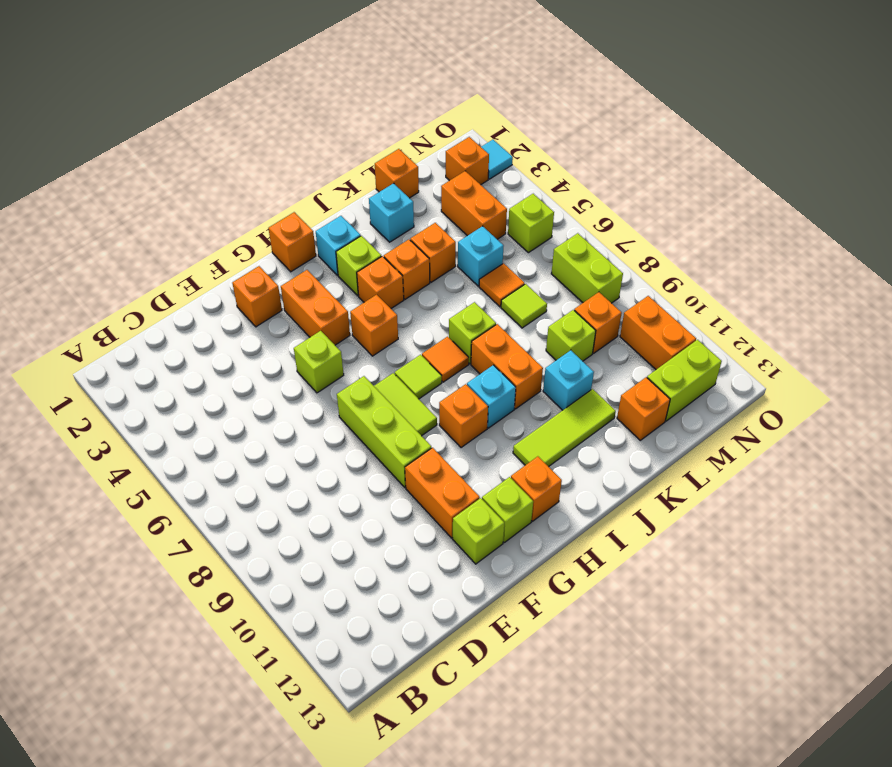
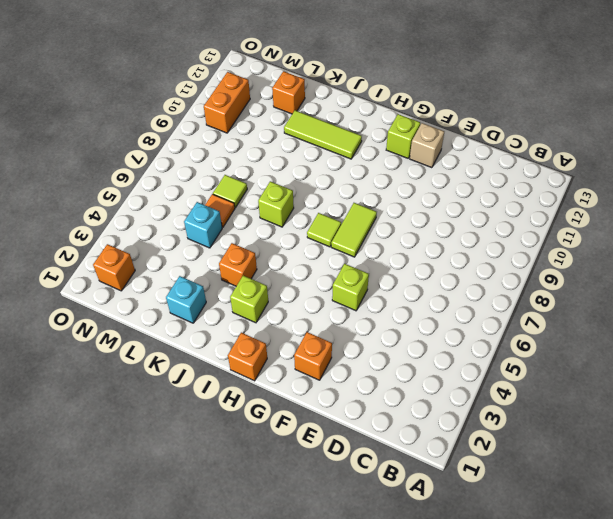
tan brick F12 level 1 -> lime brick F12 level 1
none -> lime brick F7:F9 level 1
none -> orange brick F10:F11 level 1
none -> orange brick G3:G4 level 1
none -> orange brick H5 level 1

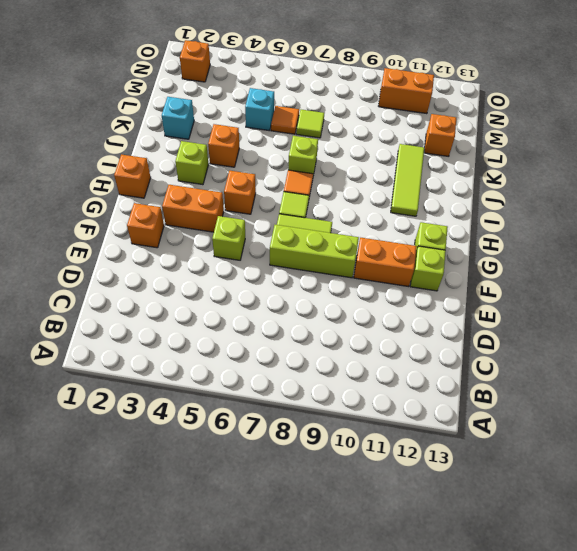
none -> orange brick H9 level 1
none -> orange brick H12 level 1
none -> cyan brick I2 level 1
none -> orange brick I4 level 1

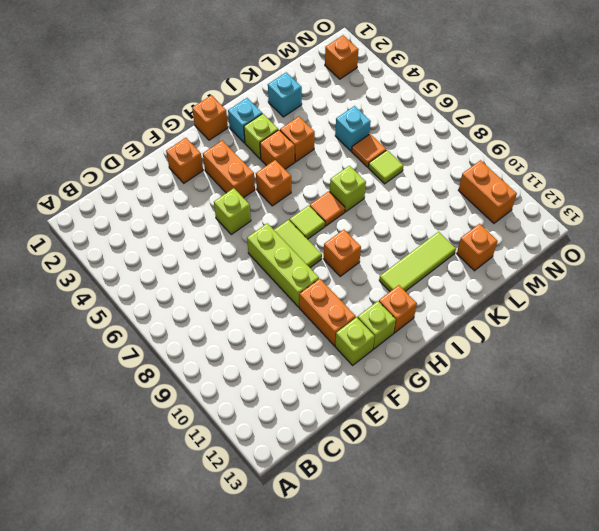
none -> cyan brick I9 level 1
none -> orange brick J8:J9 level 1
none -> orange brick K4 level 1
none -> cyan brick K10 level 1

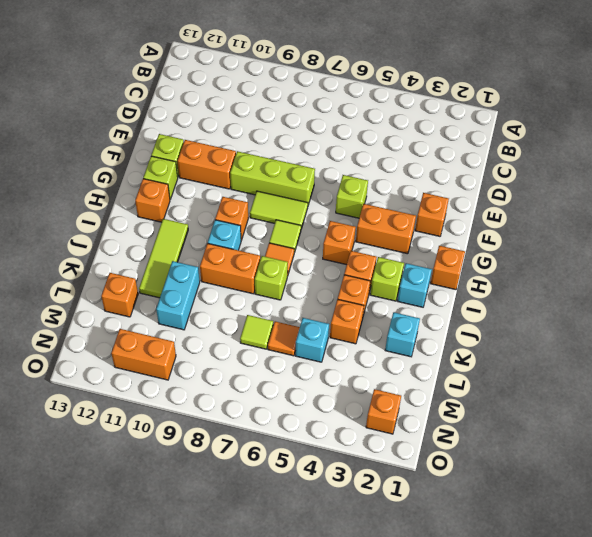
cyan brick K10:L10 level 1 -> cyan brick K10 level 1
none -> orange brick L1 level 1
none -> lime brick L9 level 1
none -> orange brick M3:M4 level 1
none -> orange brick M9 level 1

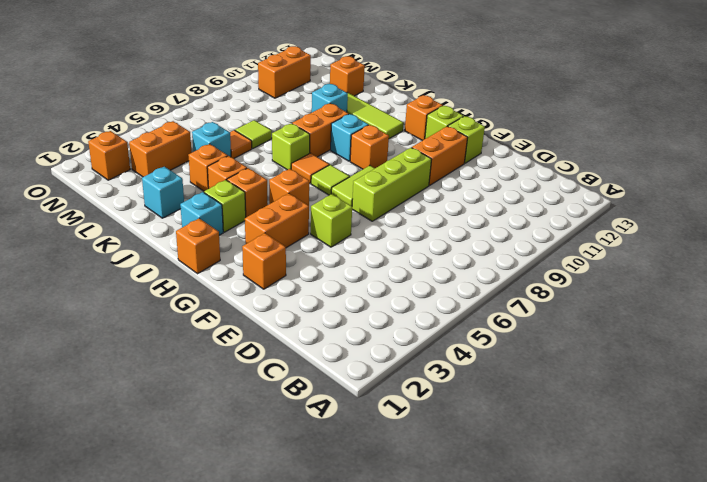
none -> orange brick L1 level 1
none -> lime brick L9 level 1
none -> orange brick M9 level 1
none -> lime brick M12:N12 level 1

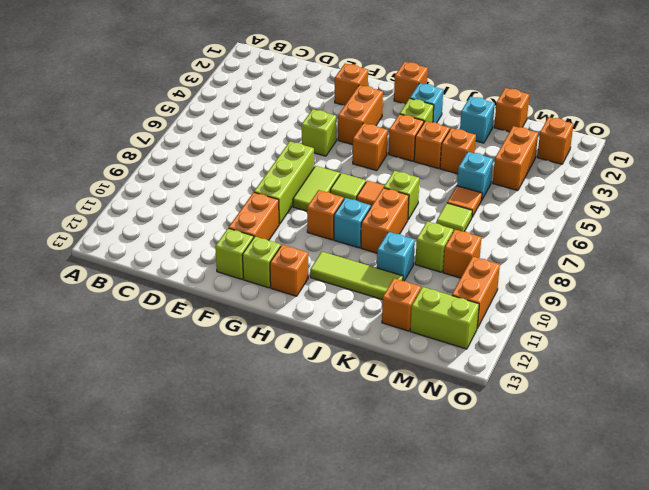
none -> lime brick N5 level 1
none -> lime brick N7:N8 level 1
none -> cyan tile O2 level 1

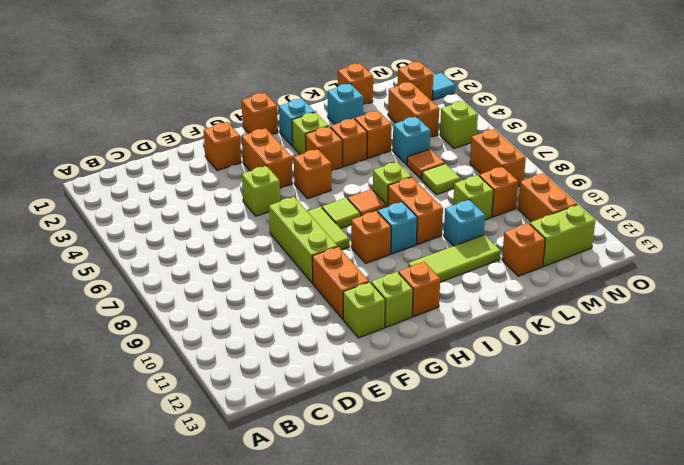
orange brick N7:N8 level 1 -> lime brick N7:N8 level 1

